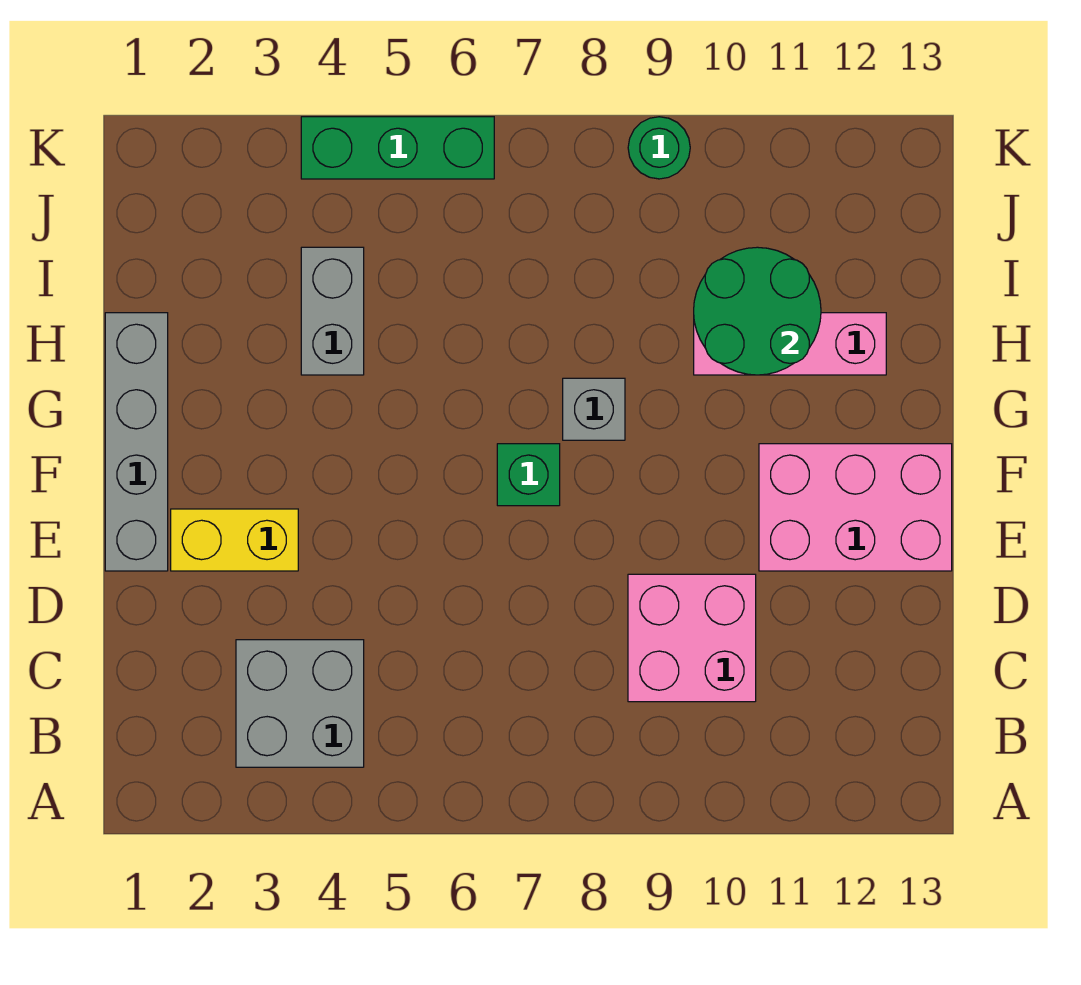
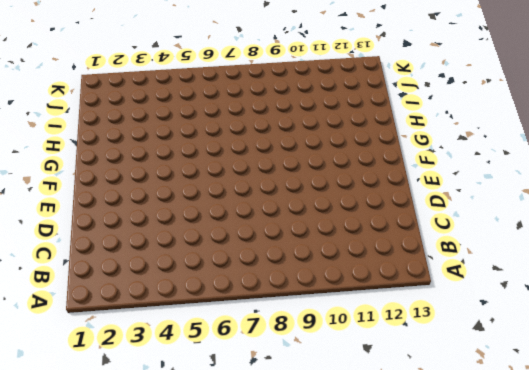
none -> grey brick B3:C4 level 1
none -> pink brick C9:D10 level 1
none -> grey brick E1:H1 level 1

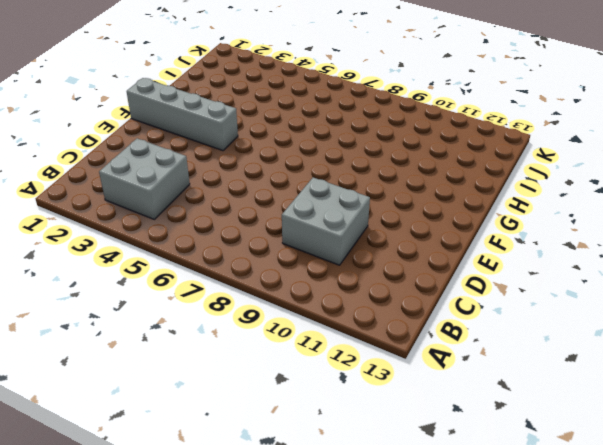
grey brick C9:D10 level 1 -> pink brick C9:D10 level 1
grey brick F1:F4 level 1 -> grey brick E1:H1 level 1
none -> yellow brick E2:E3 level 1
none -> pink brick E11:F13 level 1
none -> green brick F7 level 1

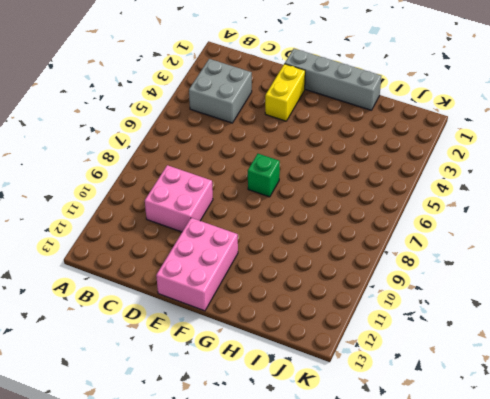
none -> grey brick G8 level 1
none -> grey brick H4:I4 level 1
none -> pink brick H10:H12 level 1

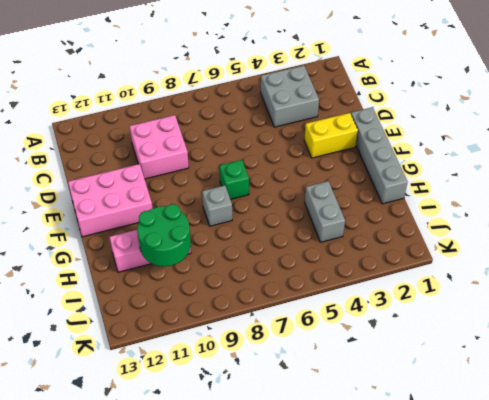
none -> green brick K4:K6 level 1
none -> green round brick K9 level 1

